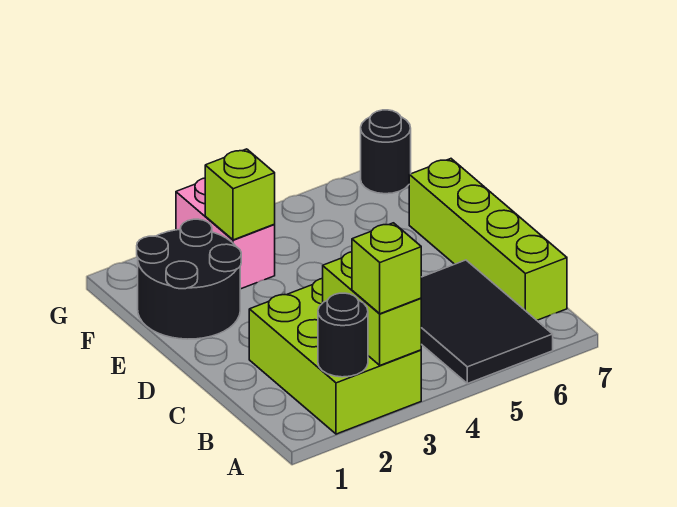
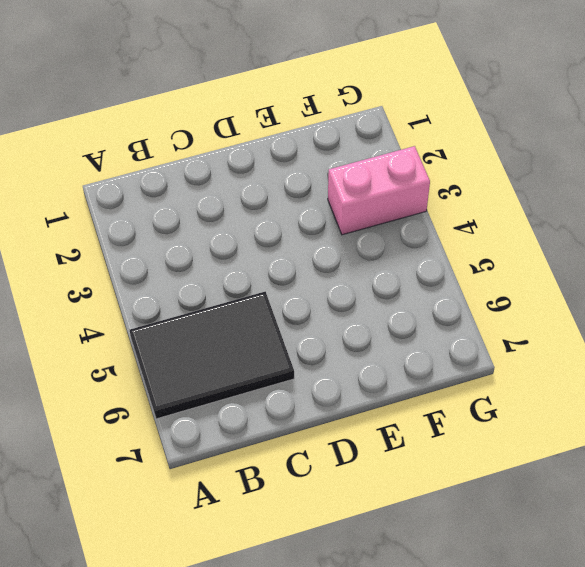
none -> lime brick A2:C3 level 1
none -> lime brick B7:E7 level 1

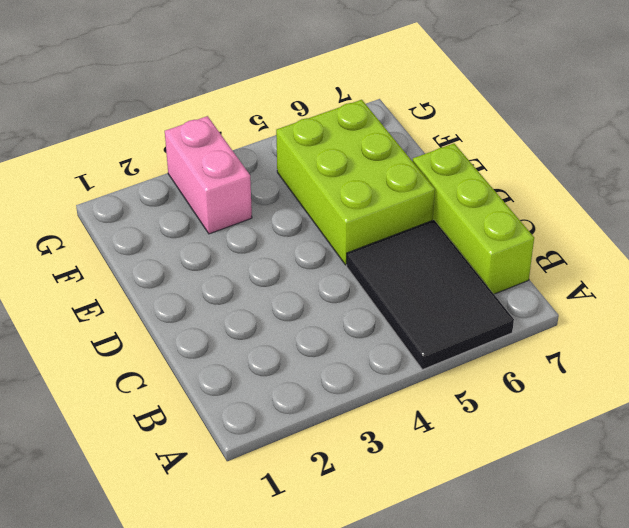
lime brick B7:D7 level 1 -> lime brick B7:E7 level 1
lime brick D5:F6 level 1 -> lime brick A2:C3 level 1
none -> black round brick E1:F2 level 1
none -> black round brick G7 level 1

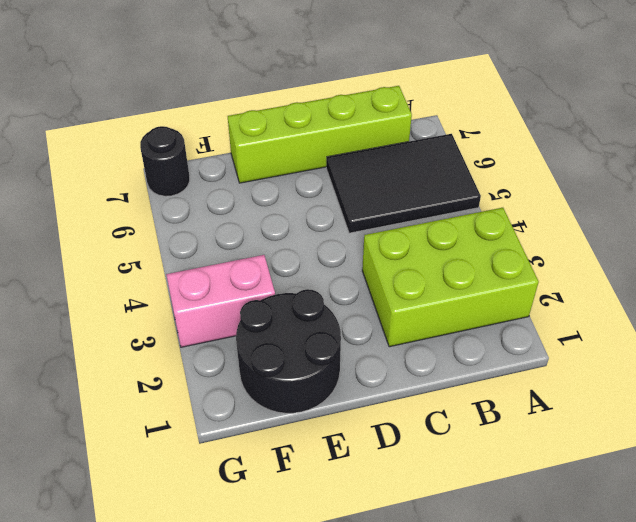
none -> black round brick A2 level 2
none -> lime brick A3:B3 level 2

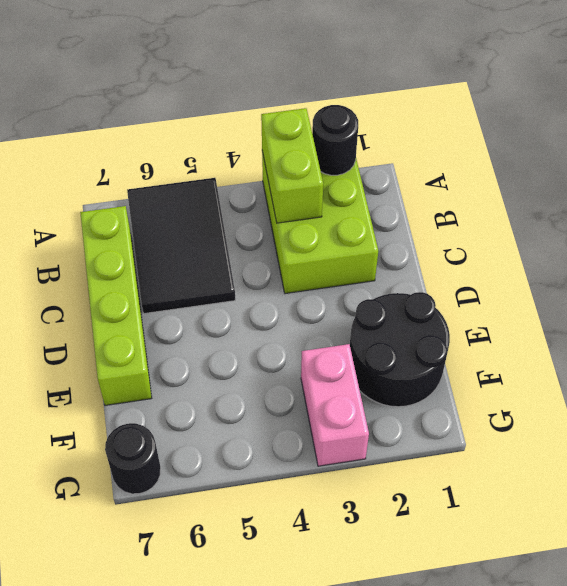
none -> lime brick F3 level 2
none -> lime brick A3 level 3

